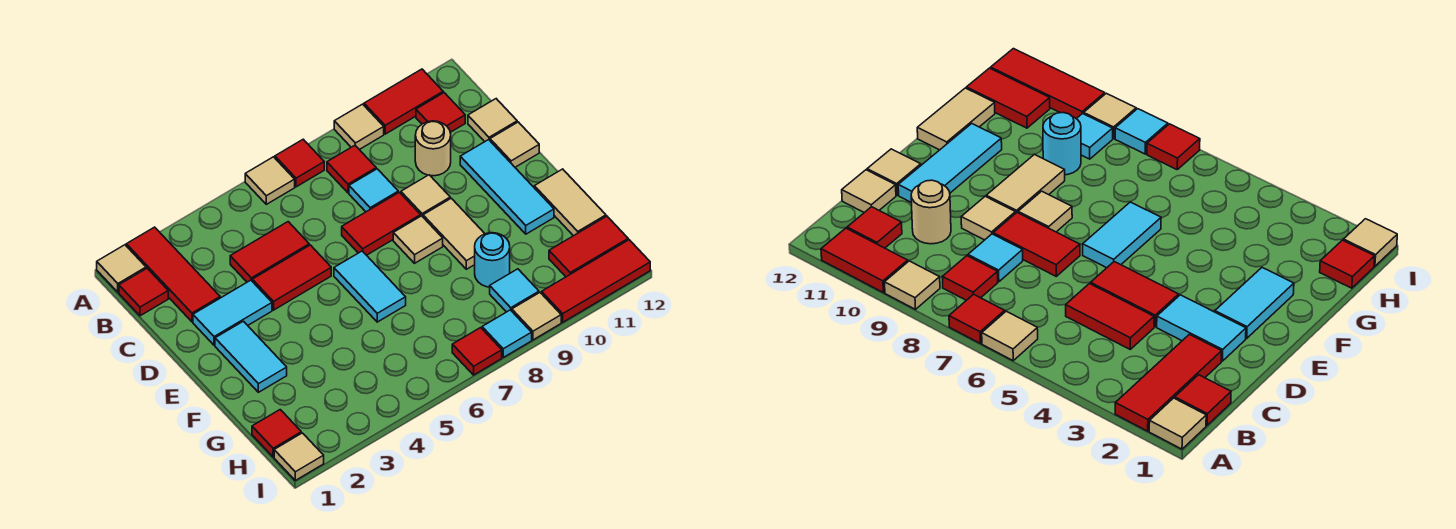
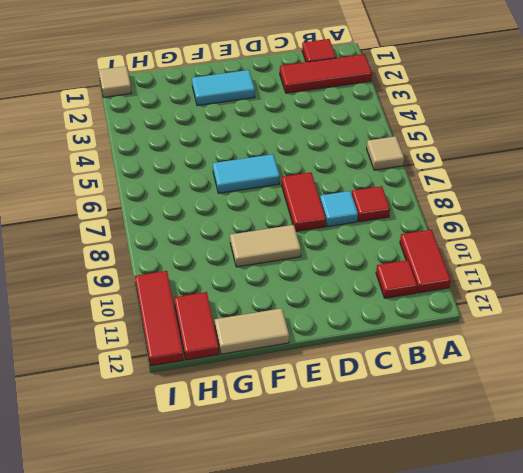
none -> tan tile A1 level 1
none -> red tile A7 level 1
none -> tan tile A9 level 1
none -> red tile C4:C5 level 1

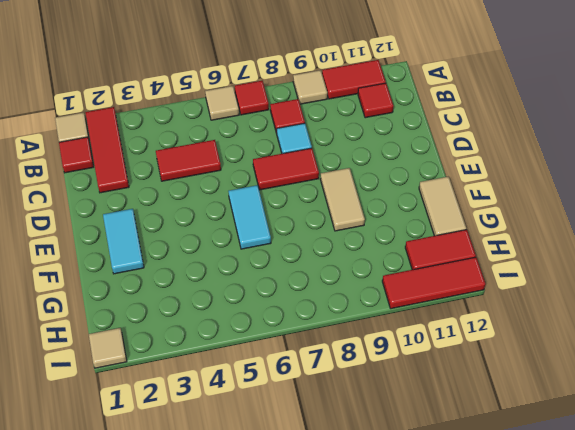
none -> tan round brick C10 level 1
none -> tan tile C12 level 1
none -> cyan tile D2:D3 level 1
none -> red tile D4:D5 level 1

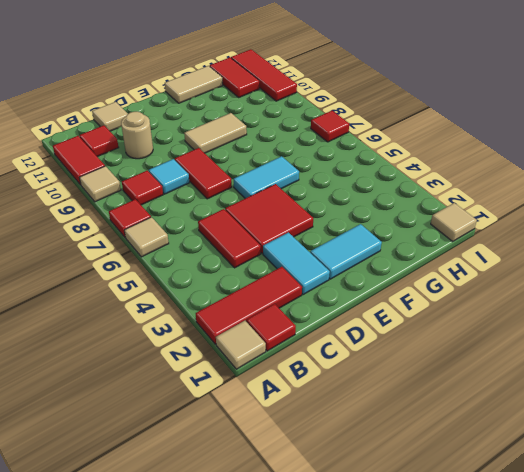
red tile D4:E5 level 1 -> red tile D4:D5 level 1
none -> tan tile D9 level 1
none -> cyan tile D11:F11 level 1
none -> tan tile D12 level 1
none -> tan tile E8 level 1

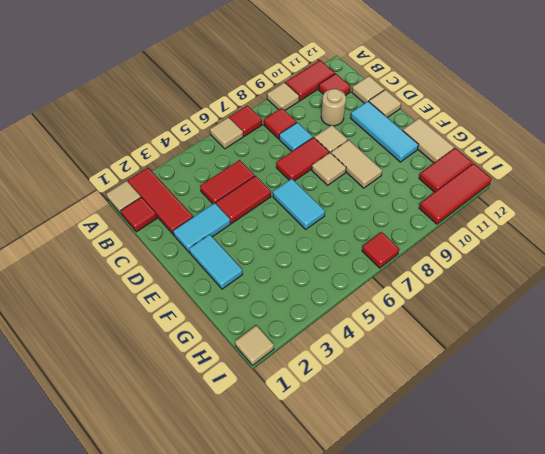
none -> cyan round brick G9 level 1
none -> red tile H1 level 1
none -> cyan tile H9 level 1
none -> cyan tile I8 level 1

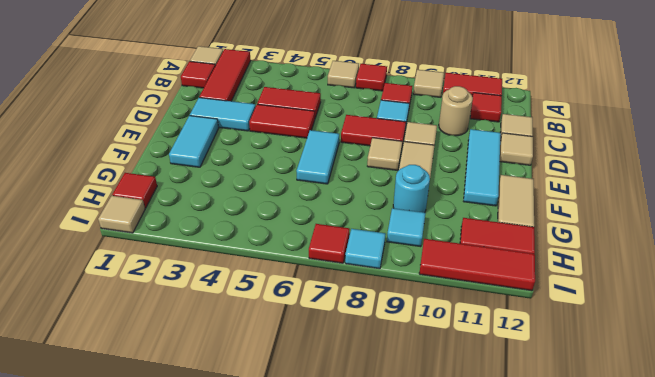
none -> tan tile I9 level 1

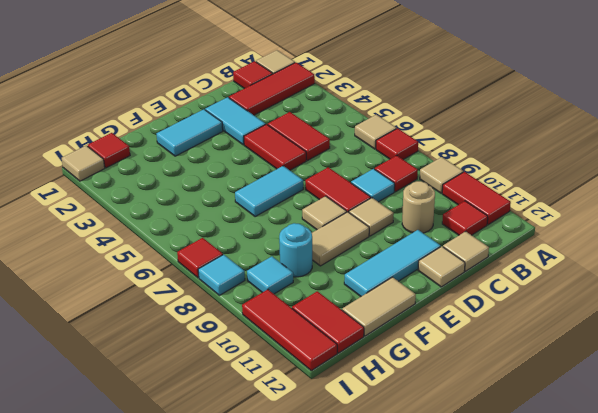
none -> tan tile I9 level 1

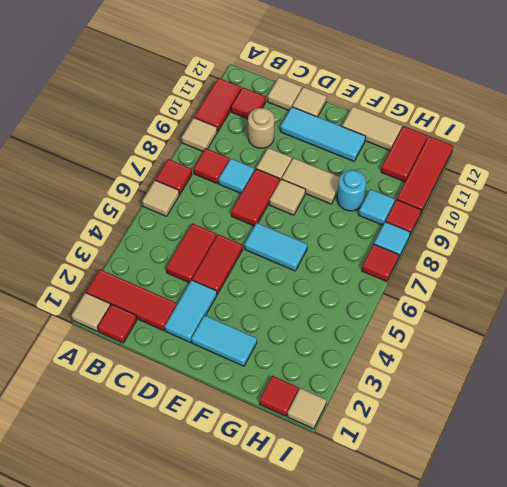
red tile I9 level 1 -> tan tile I9 level 1

